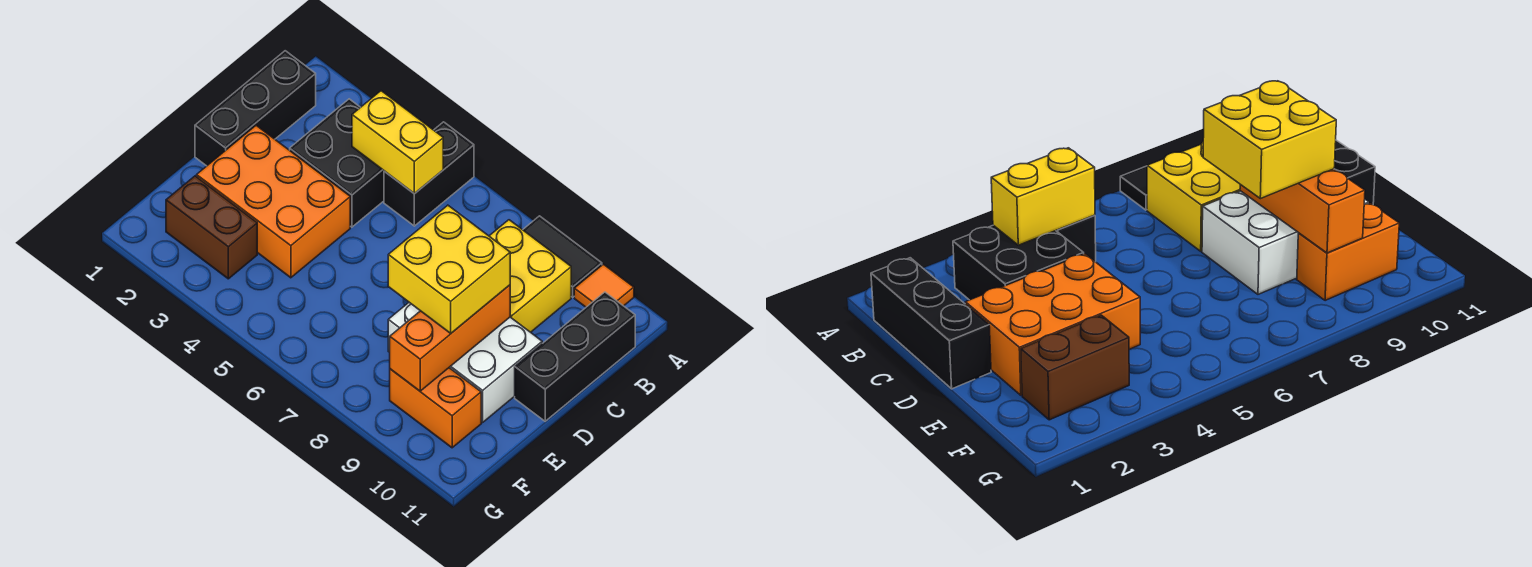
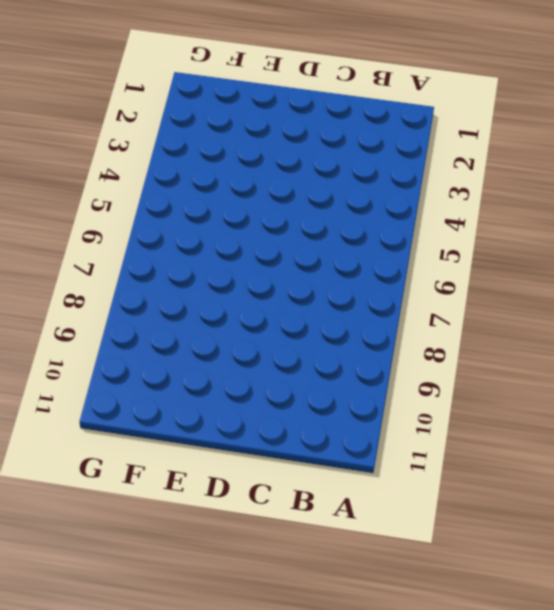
none -> black brick A5:B5 level 1
none -> black tile A8:A9 level 1
none -> orange tile A10 level 1

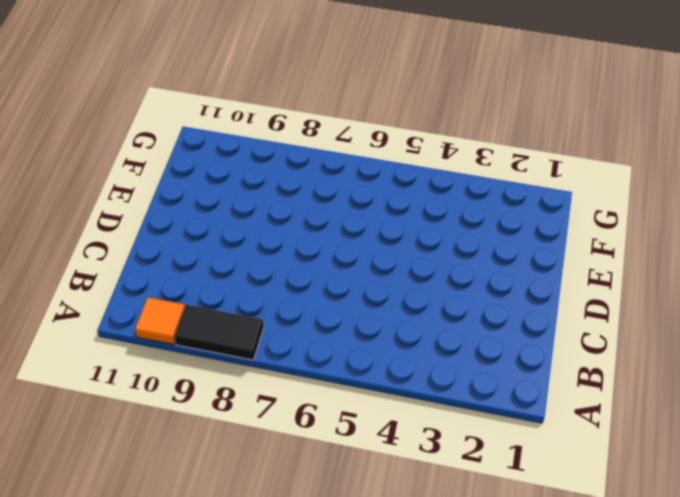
none -> black brick A5:B5 level 1
none -> black brick B1:D1 level 1
none -> black brick B3:C4 level 1

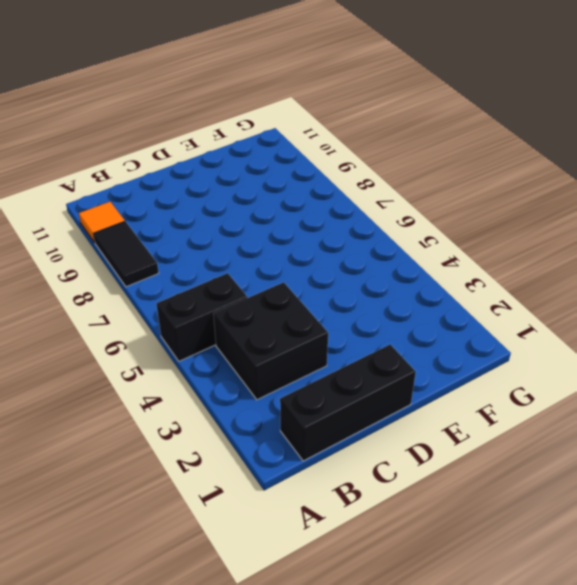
none -> yellow brick B8:C9 level 1
none -> black brick B11:D11 level 1
none -> orange brick D2:E4 level 1

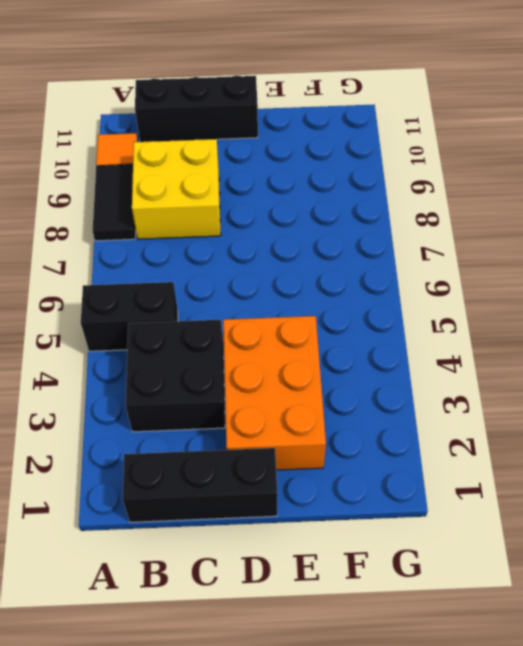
none -> white brick D8:E10 level 1
none -> brown brick F2:F3 level 1
none -> orange brick F9:F10 level 1

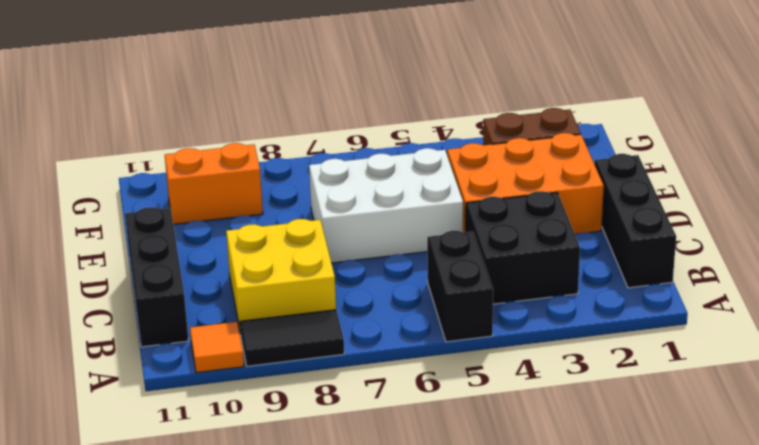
white brick D5:E7 level 1 -> white brick D8:E10 level 1
none -> yellow brick B4:B5 level 2
none -> orange brick D9:F9 level 2
none -> yellow brick D8:E9 level 3

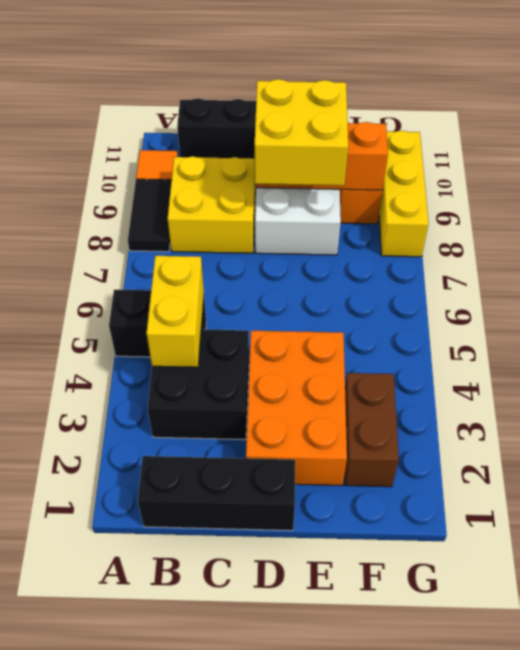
yellow brick G8:G10 level 1 -> none

